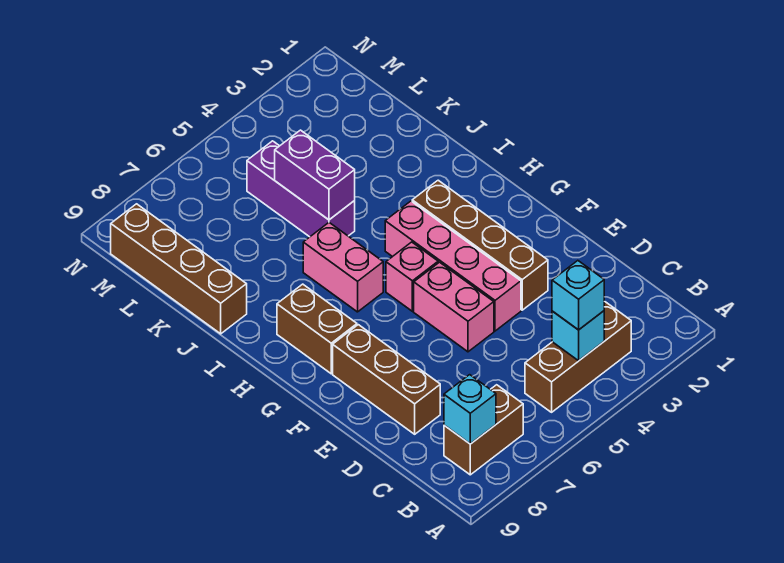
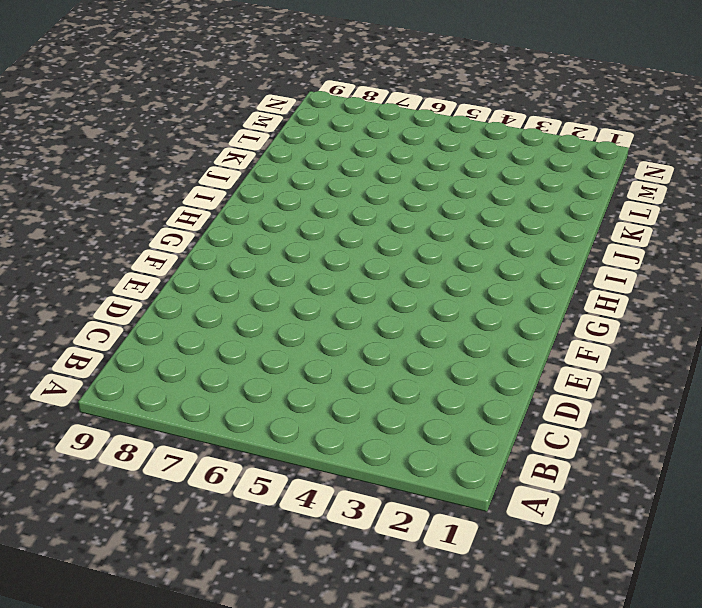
none -> brown brick B3:B5 level 1
none -> brown brick B7:B8 level 1
none -> brown brick D8:F8 level 1

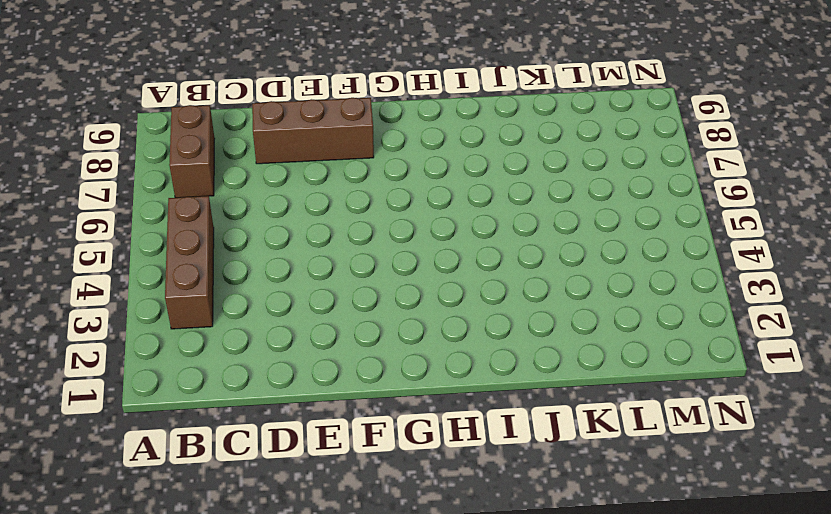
none -> brown brick E3:H3 level 1
none -> pink brick E4:H4 level 1
none -> pink brick E5:F5 level 1

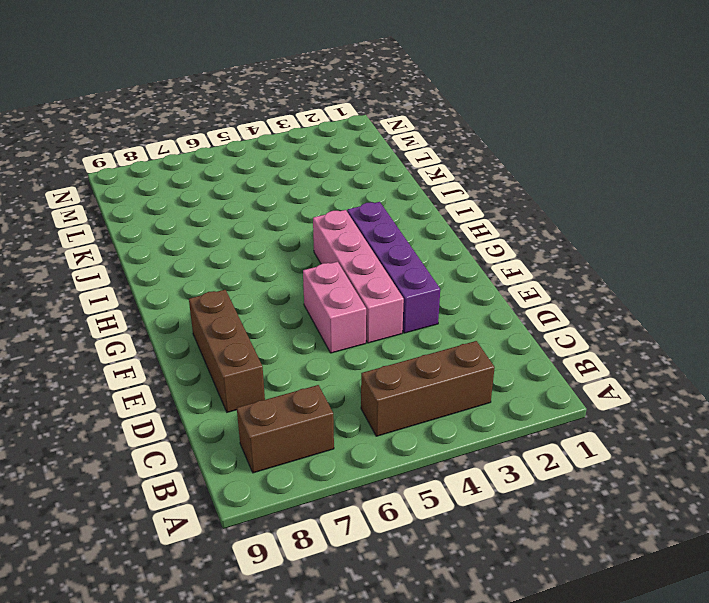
purple brick E3:H3 level 1 -> brown brick E3:H3 level 1
none -> pink brick G5 level 1
none -> brown brick G8:H8 level 1
none -> pink brick H6:I6 level 1

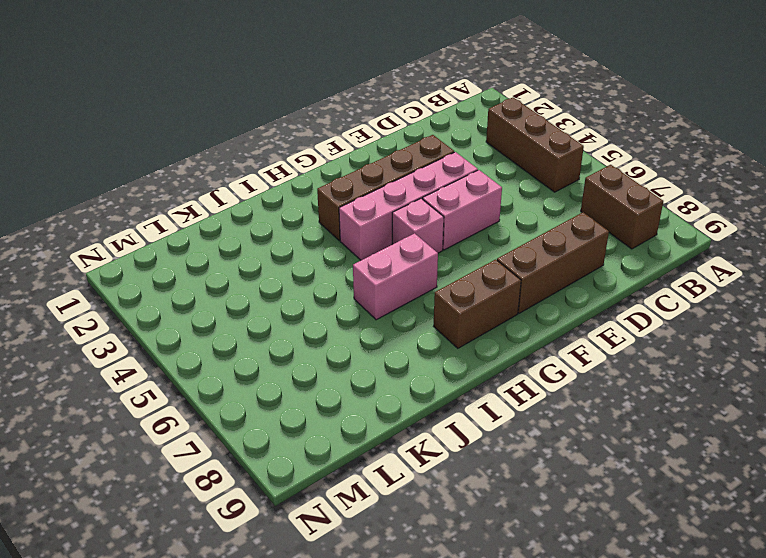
none -> purple brick J5:L5 level 1
none -> brown brick J9:M9 level 1
none -> cyan brick B4 level 2

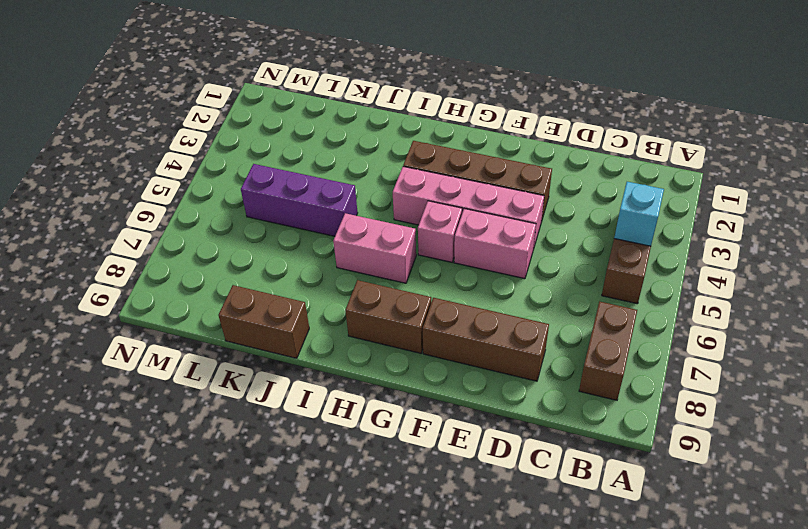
brown brick J9:K9 level 1 -> brown brick J9:M9 level 1
none -> cyan brick B8 level 2
none -> purple brick J5:K5 level 2
none -> cyan brick B4 level 3

